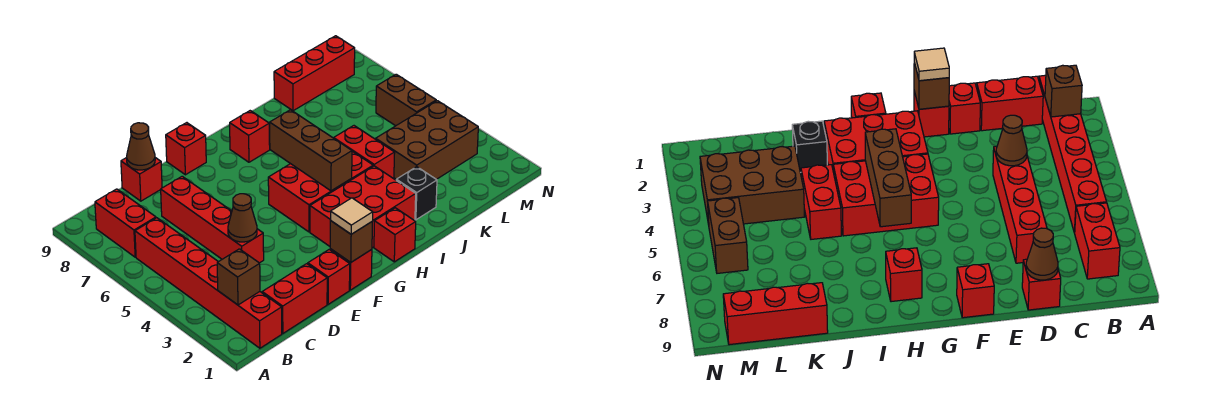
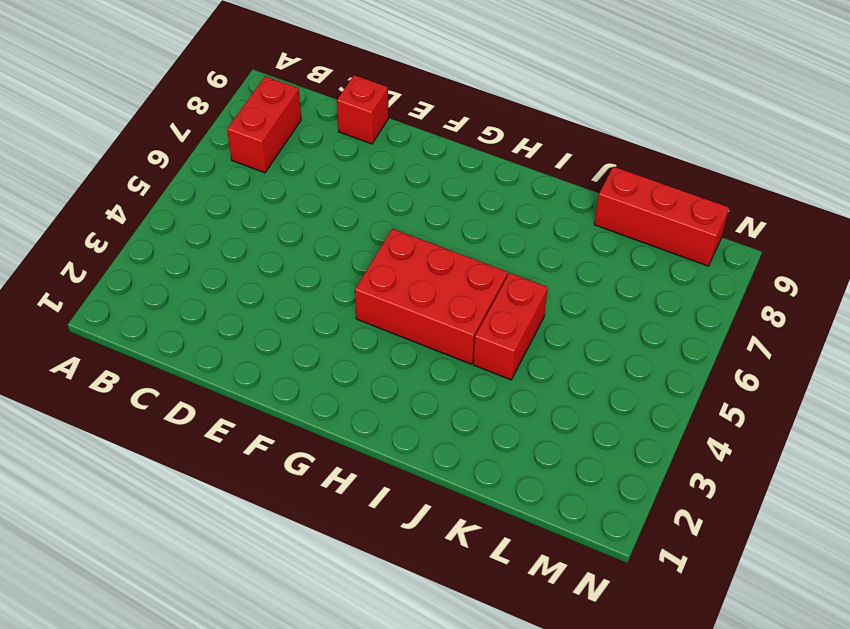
none -> red brick B1:B6 level 1
none -> red brick C1:D1 level 1
none -> red brick D4:D7 level 1

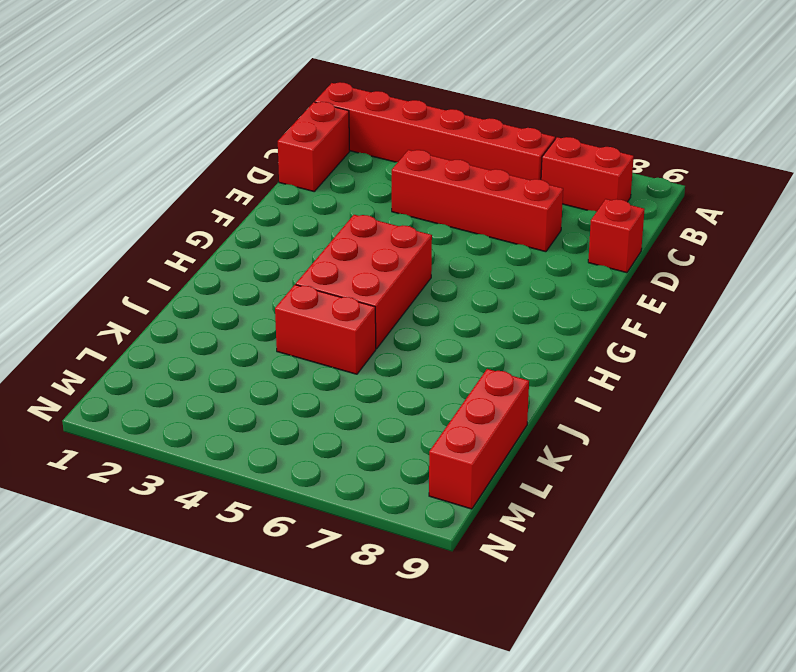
none -> red brick E1 level 1
none -> red brick F1 level 1
none -> red brick F9 level 1

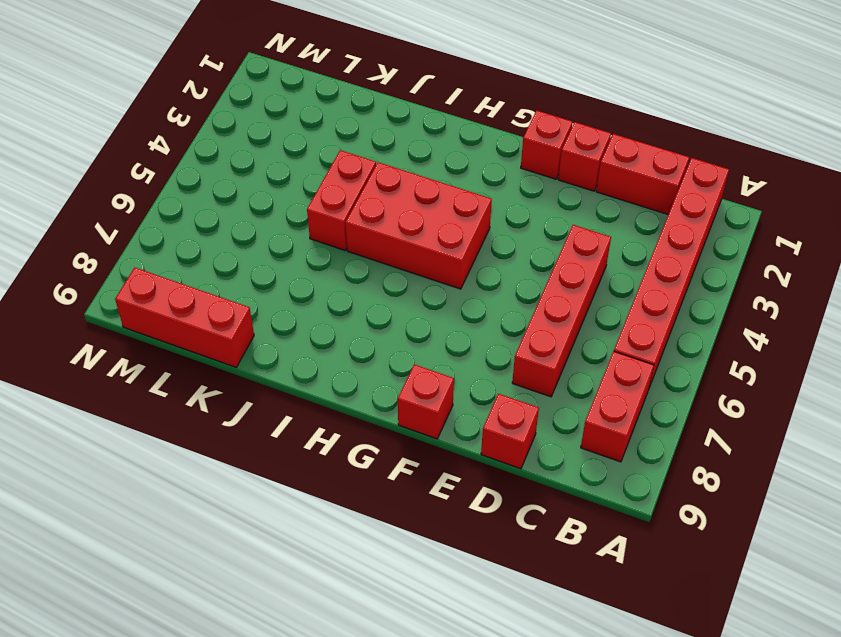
none -> red brick G2:I3 level 1
none -> red brick H1 level 1
none -> red brick H8 level 1

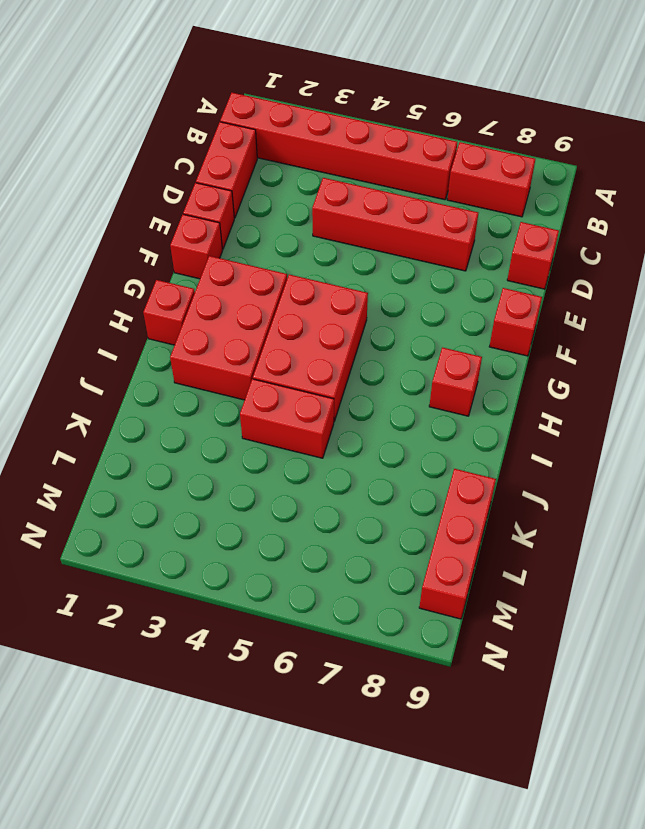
none -> black brick J2 level 1
none -> brown brick K3:M4 level 1
none -> brown brick M5:M6 level 1

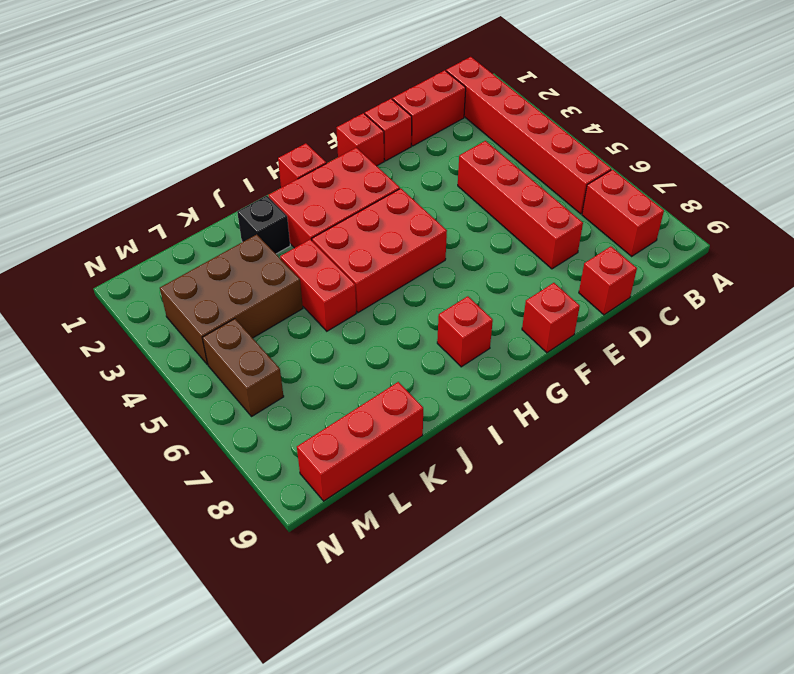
none -> brown brick B2 level 2
none -> brown cone D4 level 2
none -> brown cone D9 level 2

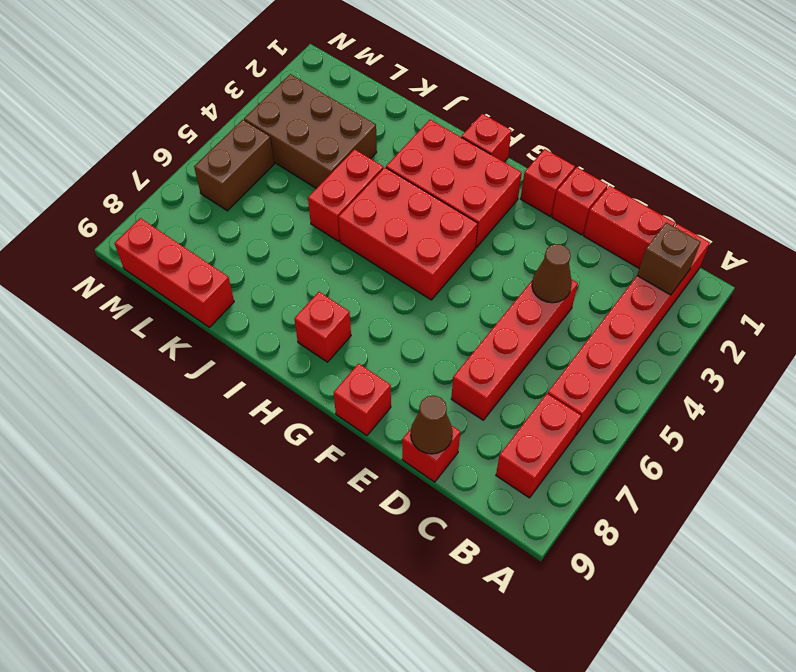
none -> black brick J2 level 1
none -> brown brick F1 level 2
none -> brown brick H4:H6 level 2

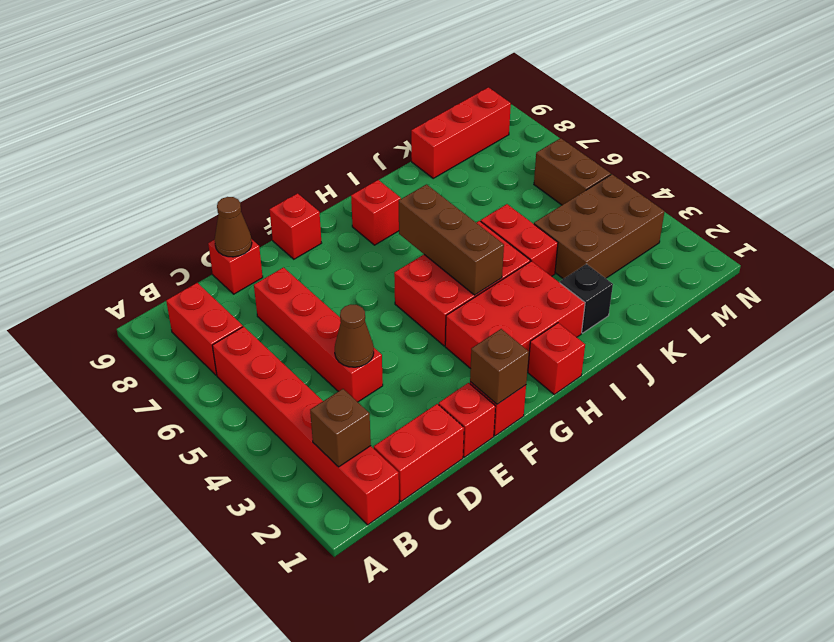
none -> tan tile F1 level 3

